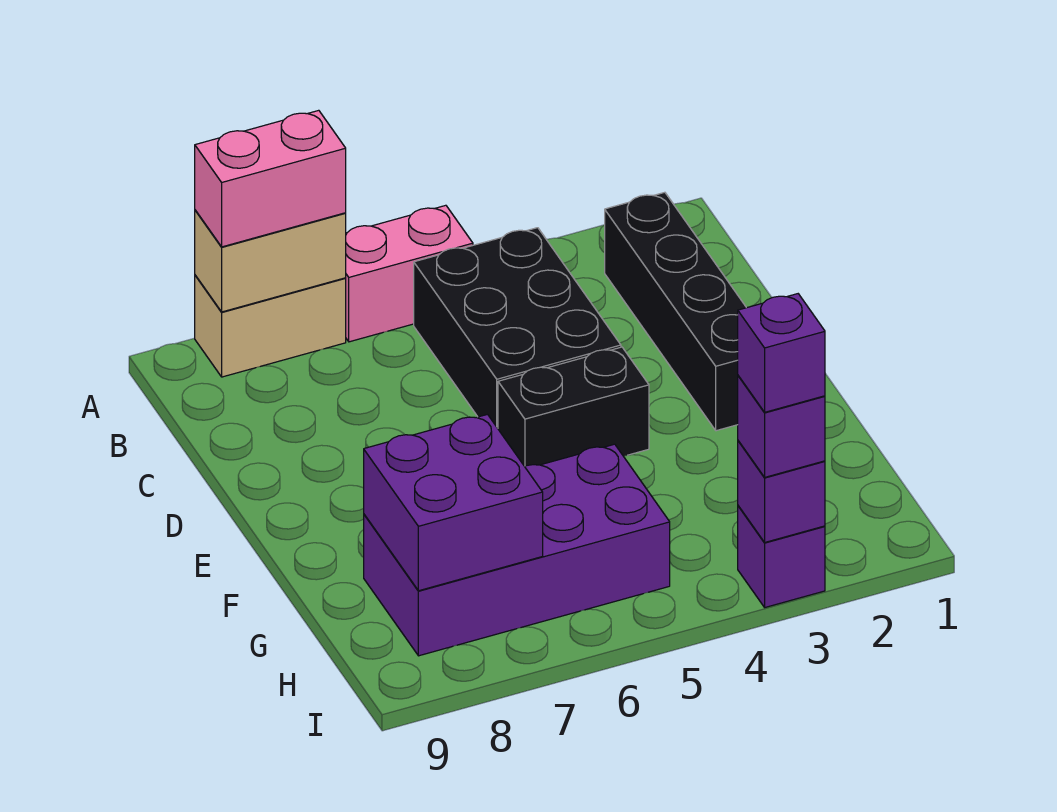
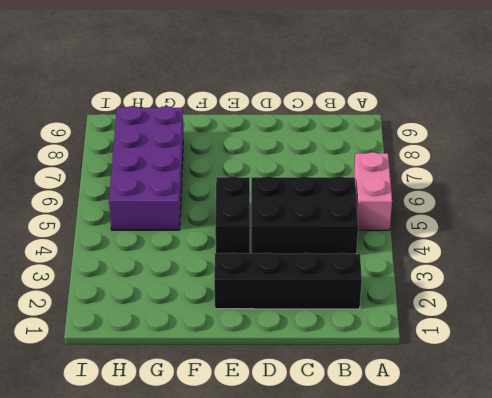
none -> tan brick A7:A8 level 1
none -> purple brick I3 level 1
none -> tan brick A7:A8 level 2

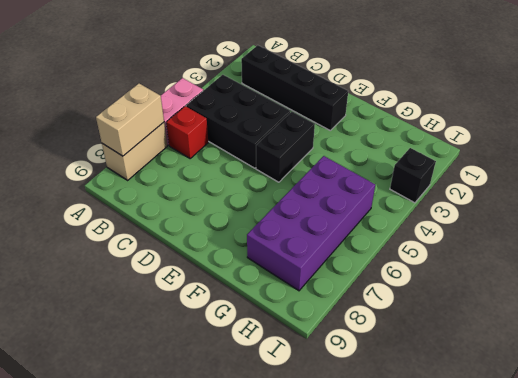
red brick B6 level 1 -> none
black brick I3 level 1 -> purple brick I3 level 1
none -> purple brick G7:H8 level 2
none -> purple brick I3 level 2
none -> pink brick A7:A8 level 3

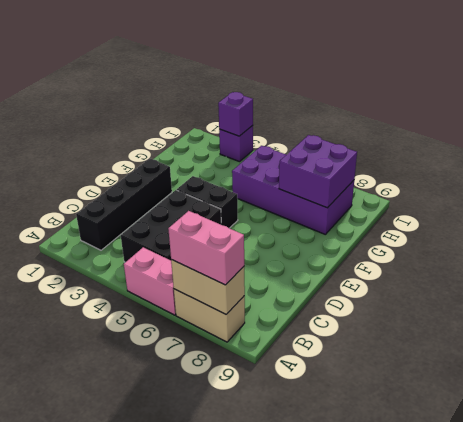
none -> purple brick I3 level 3
none -> purple brick I3 level 4

